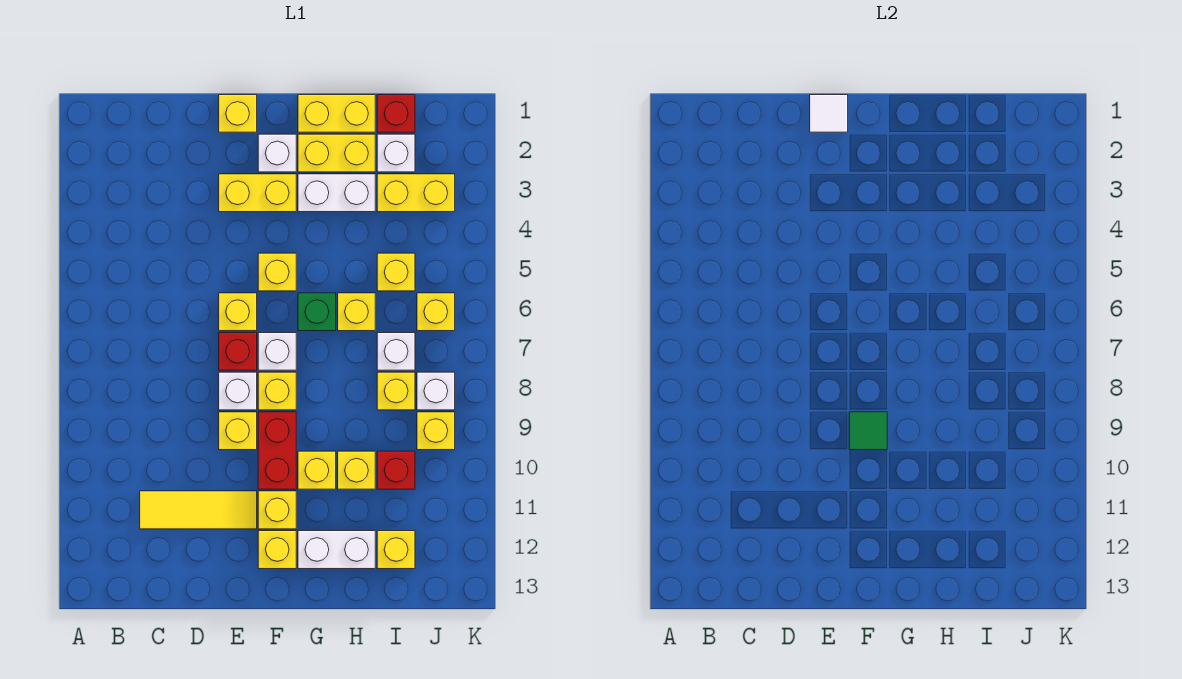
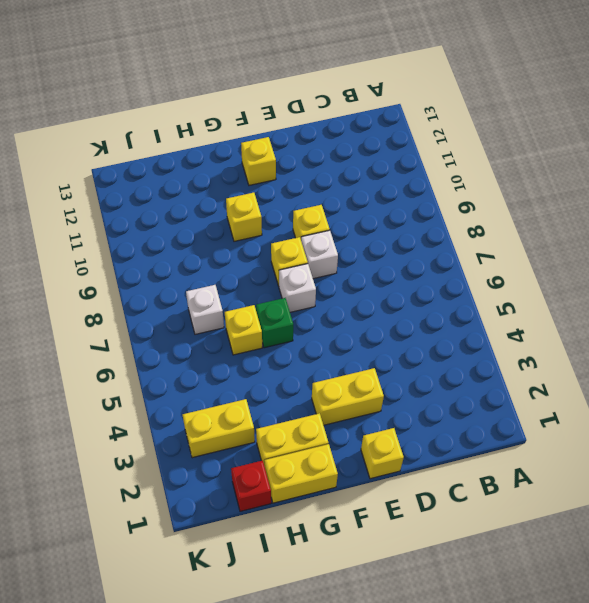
none -> yellow tile C11:E11 level 1
none -> yellow brick E6 level 1
none -> red brick E7 level 1
none -> white brick F2 level 1

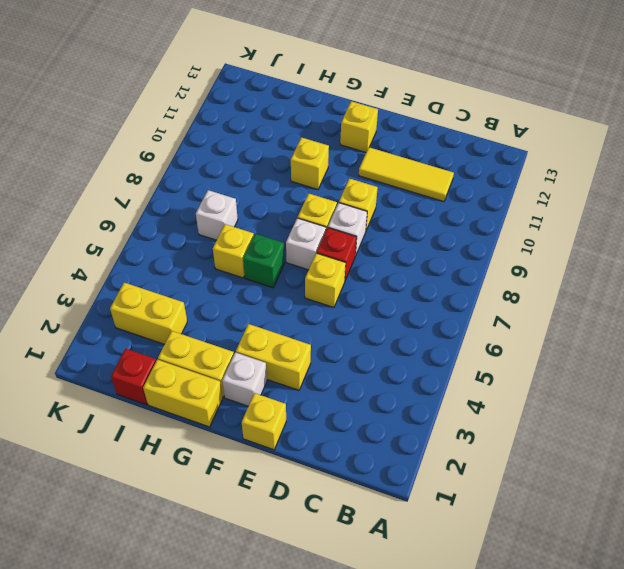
none -> yellow brick F5 level 1
none -> red brick F9:F10 level 1
none -> yellow brick F11 level 1
none -> white brick G3:H3 level 1

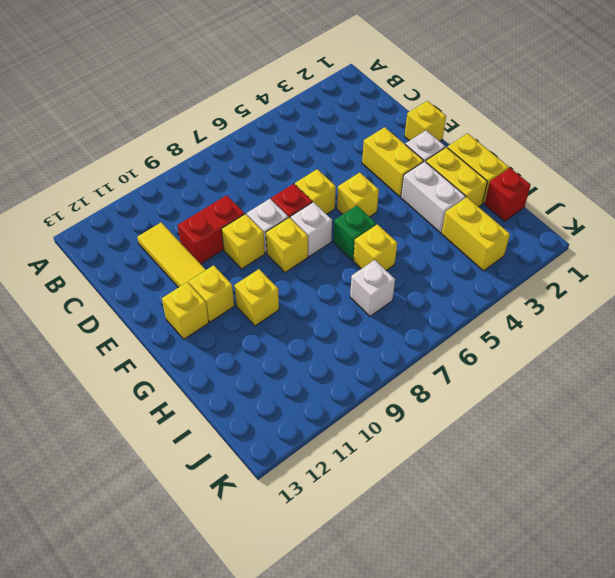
red brick D9:D10 level 1 -> red brick F9:F10 level 1
none -> white brick G12:H12 level 1
none -> yellow brick H10 level 1
none -> white brick I2 level 1
none -> yellow brick I5 level 1

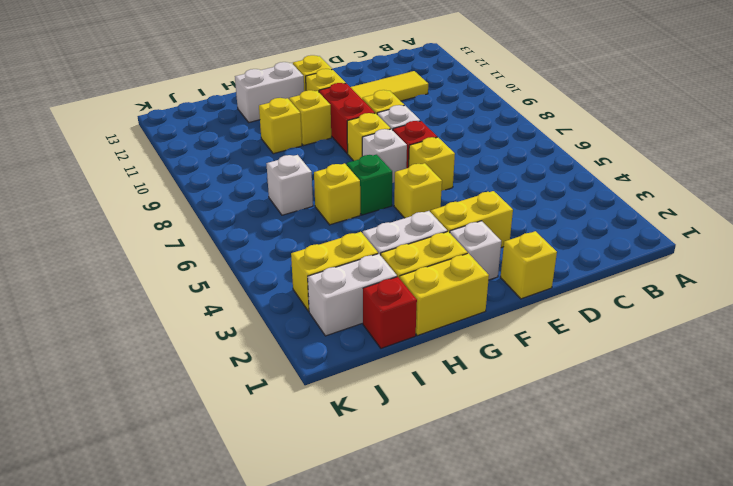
white brick I2:J2 level 1 -> white brick I2 level 1
none -> yellow brick I5 level 1
none -> yellow brick I8 level 1
none -> red brick I10 level 1
none -> yellow brick I12 level 1

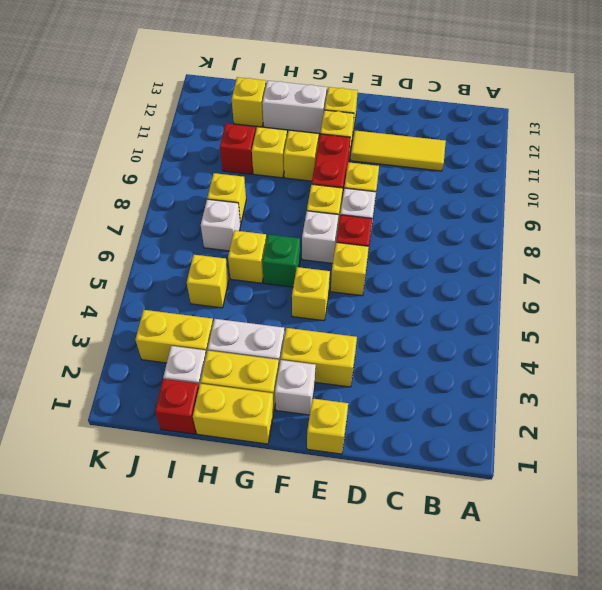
none -> yellow brick J6 level 1
none -> white brick J8 level 1
none -> yellow brick J9 level 1
none -> white tile E1 level 2

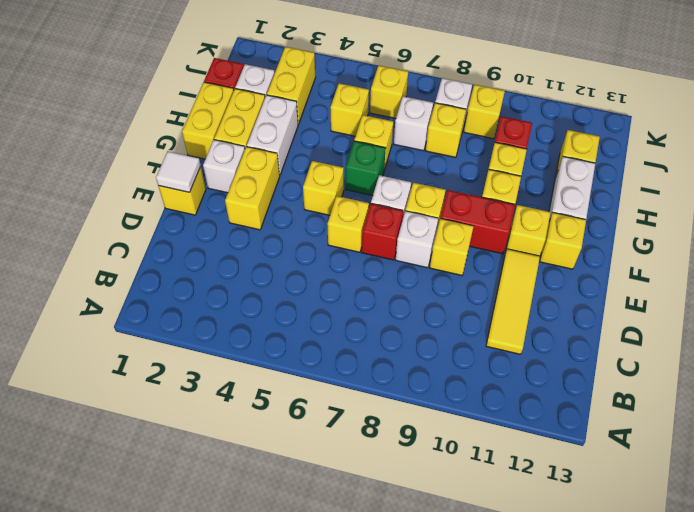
none -> green tile F9 level 2

